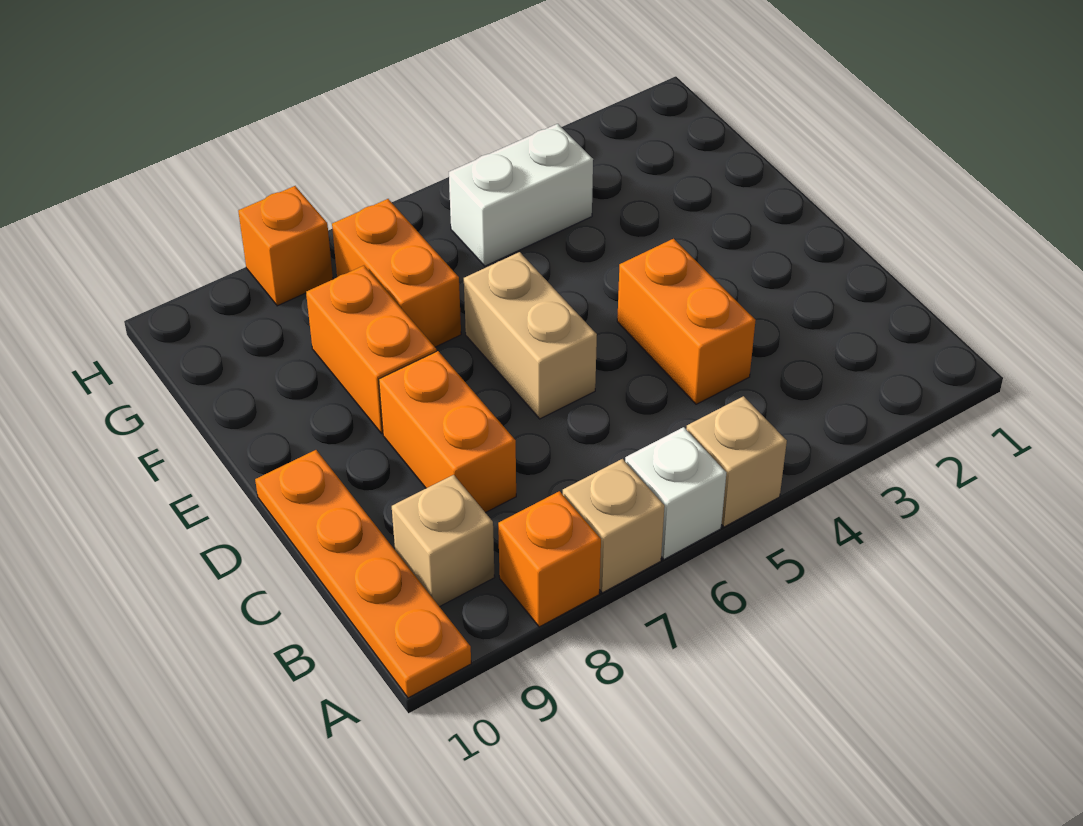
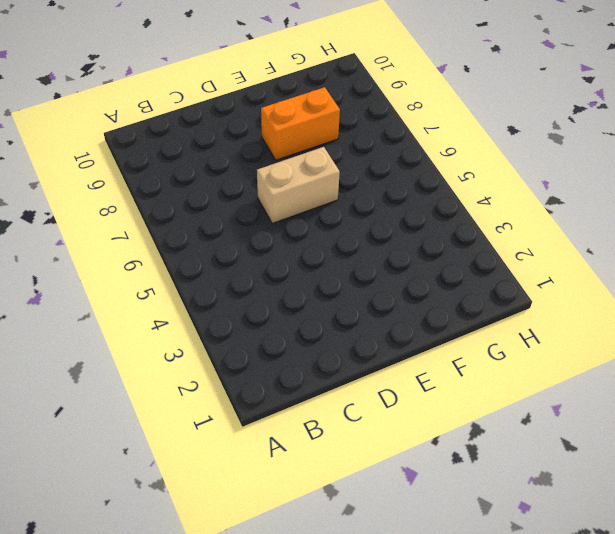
none -> tan brick A5 level 1
none -> white brick A6 level 1
none -> tan brick A7 level 1

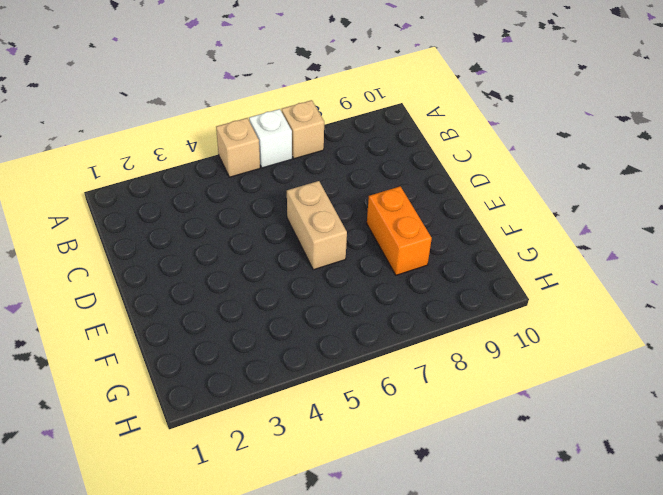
none -> orange brick A8 level 1
none -> orange plate A10:D10 level 1
none -> tan brick B9 level 1

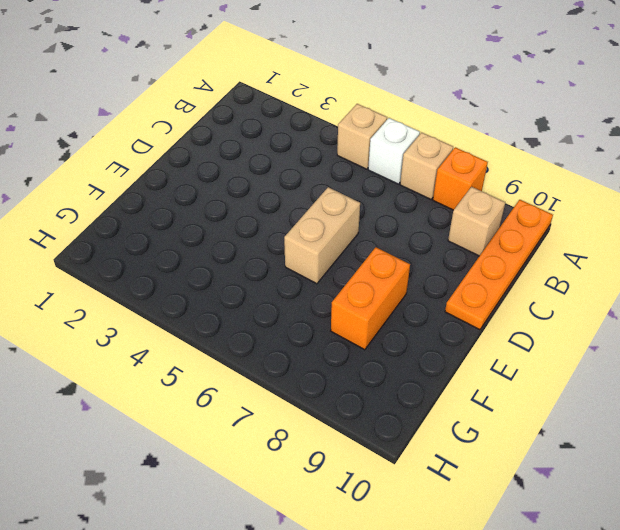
none -> orange brick C4:D4 level 1
none -> orange brick C8:D8 level 1
none -> orange brick F7:G7 level 1

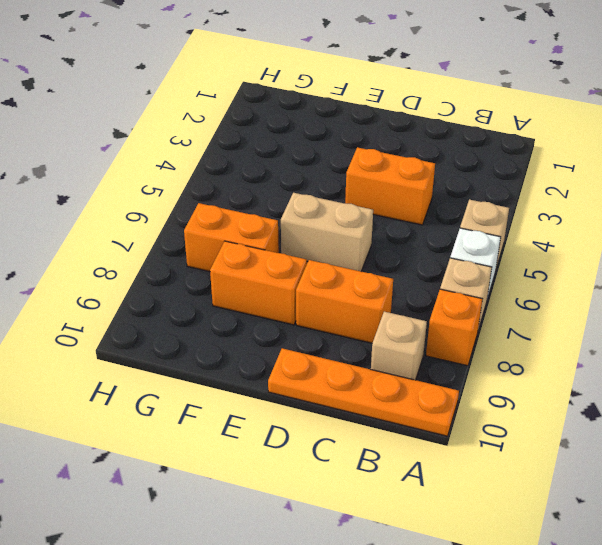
none -> white brick G4:G5 level 1
none -> orange brick H8 level 1

